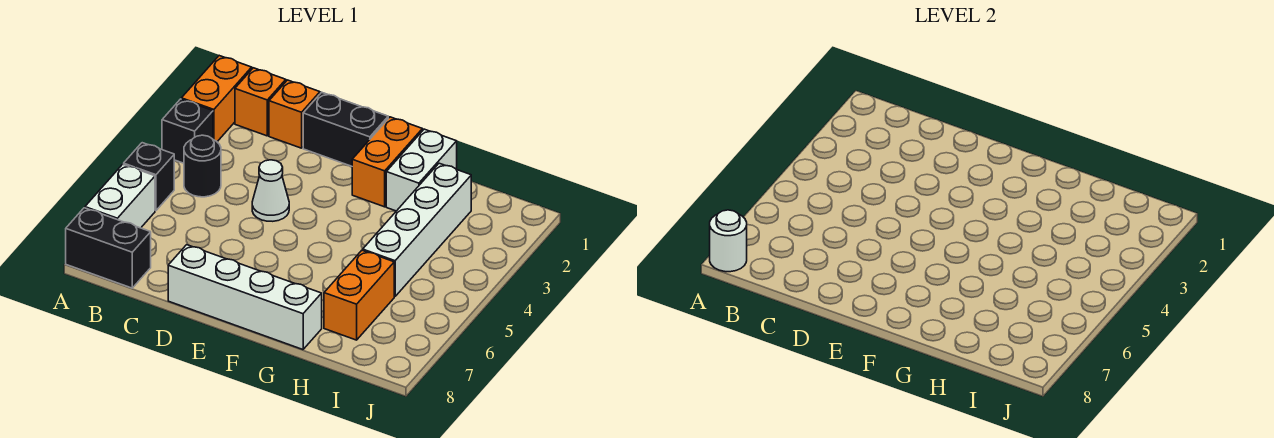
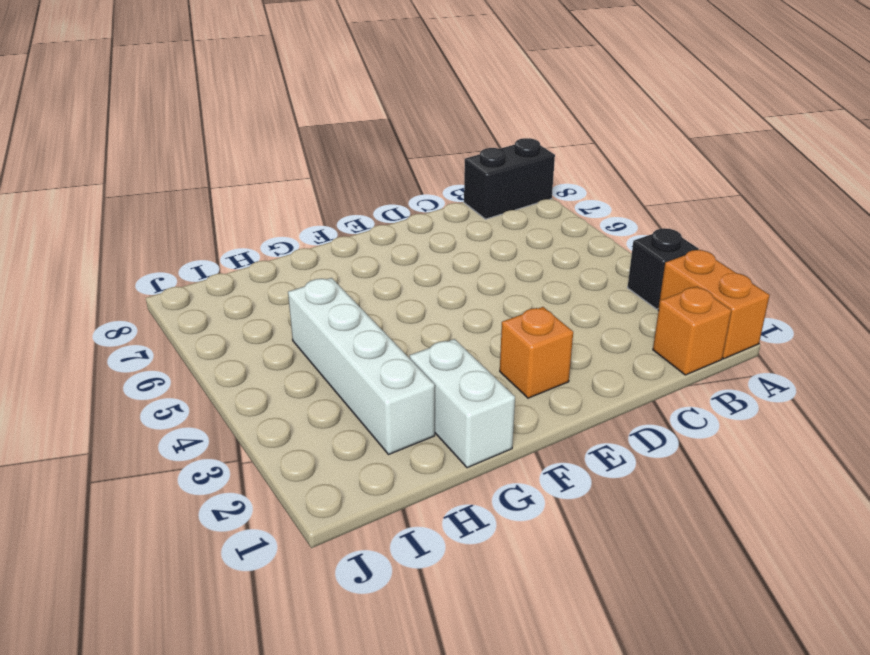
orange brick E2 level 1 -> orange brick C1 level 1
none -> black brick A5 level 1
none -> white brick A6:A7 level 1
none -> black round brick B4 level 1

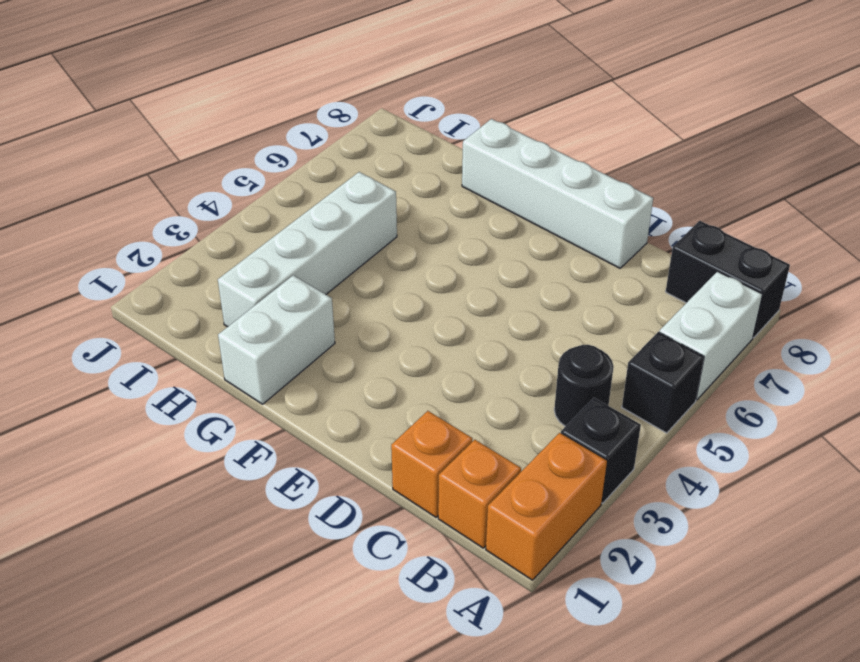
none -> black brick D1:E1 level 1
none -> white cone D4 level 1
none -> orange brick F1:F2 level 1

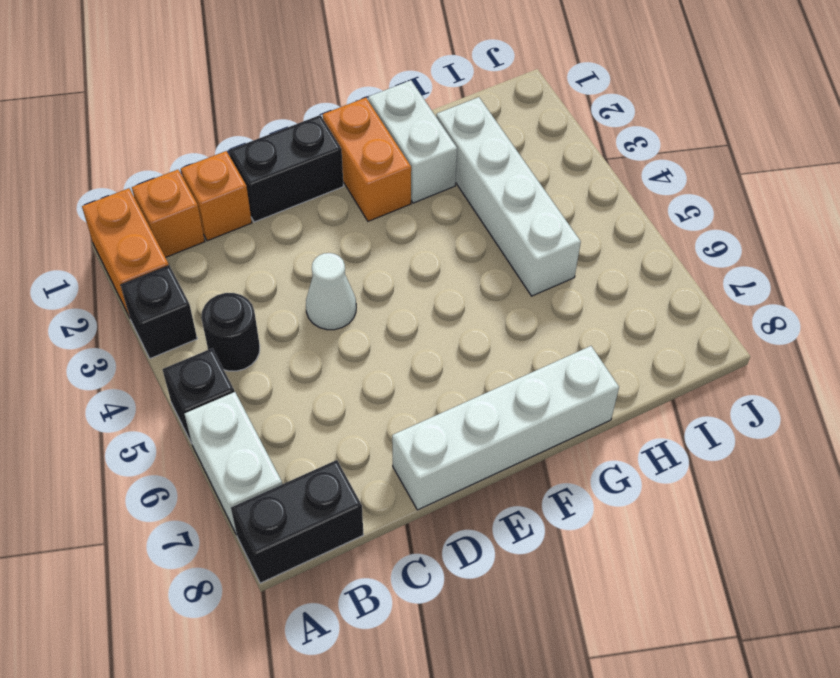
none -> orange brick H6:H7 level 1
none -> white round brick A8 level 2

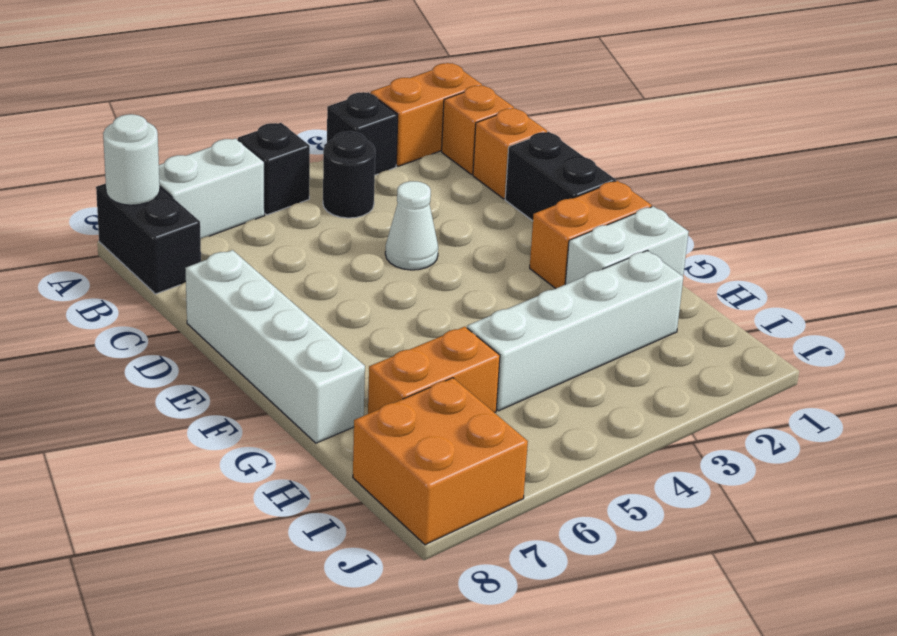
orange brick I7:J8 level 1 -> none

